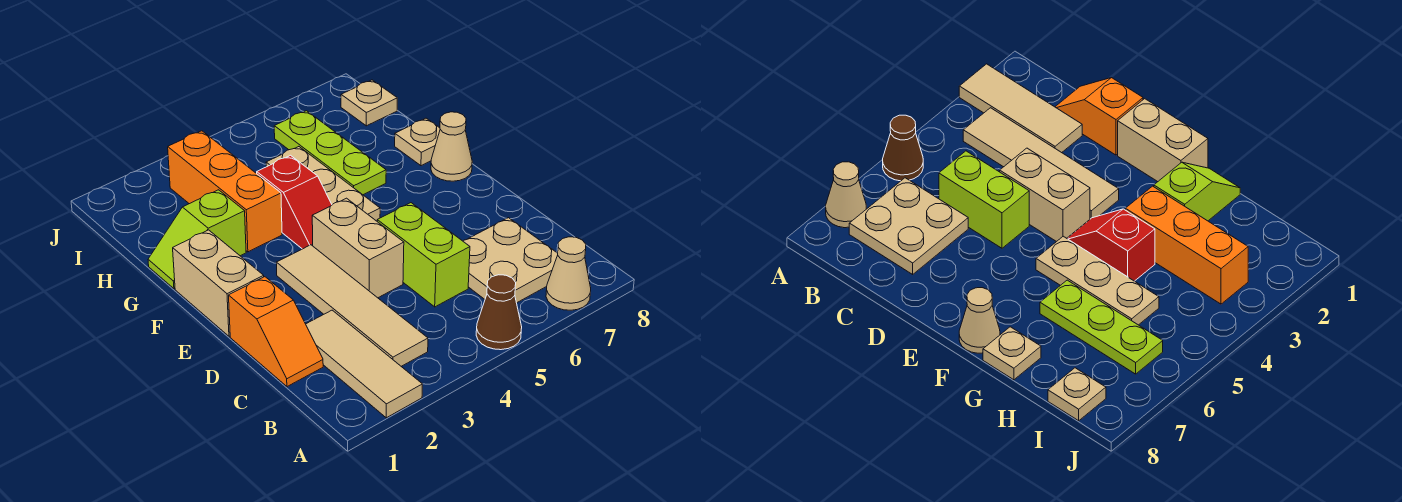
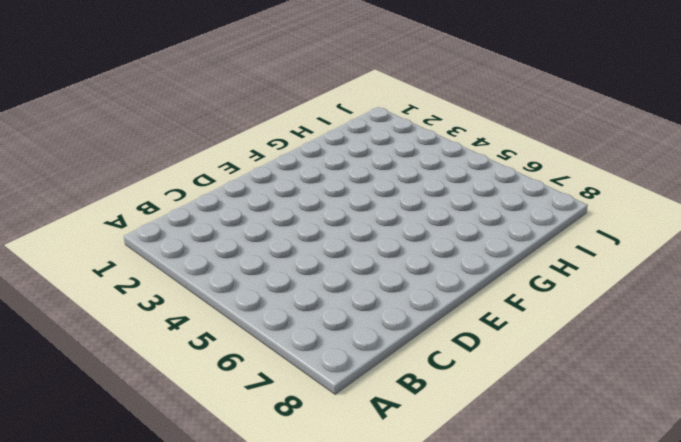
none -> tan tile A2:C2 level 1
none -> brown cone A5 level 1
none -> tan cone A7 level 1

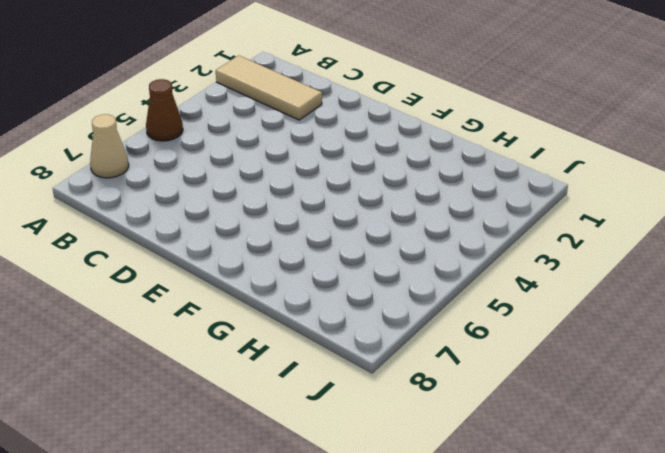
none -> tan tile B3:E3 level 1
none -> tan plate B6:C7 level 1
none -> orange slope C1:D1 level 1 top D

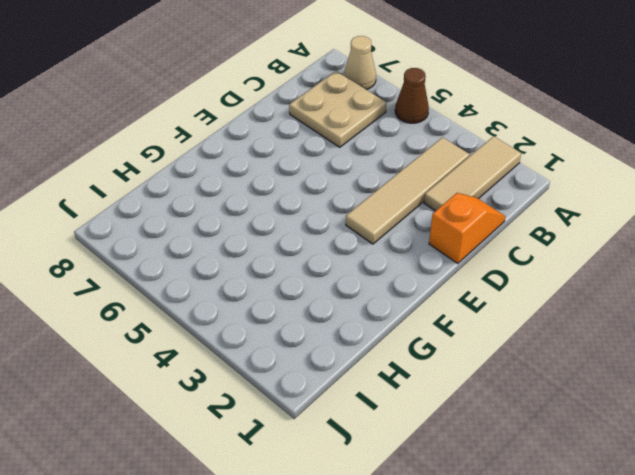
none -> lime brick C5:D5 level 1
none -> tan brick D4:E4 level 1
none -> tan brick E1:F1 level 1

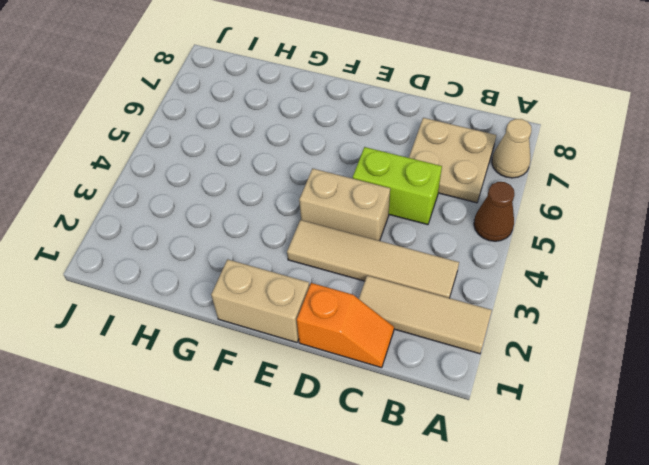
none -> red slope F4:G4 level 1 top G
none -> tan plate F5:H5 level 1
none -> tan cone F8 level 1

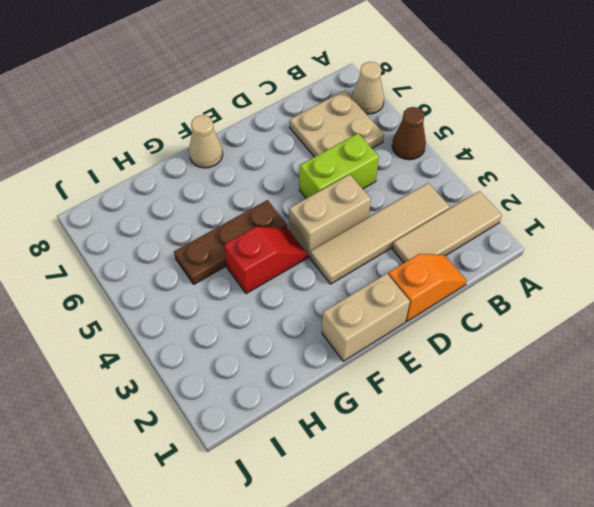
brown plate F5:H5 level 1 -> tan plate F5:H5 level 1
none -> lime slope G1:G2 level 1 top 2
none -> orange brick G3:I3 level 1
none -> lime plate G6:I6 level 1

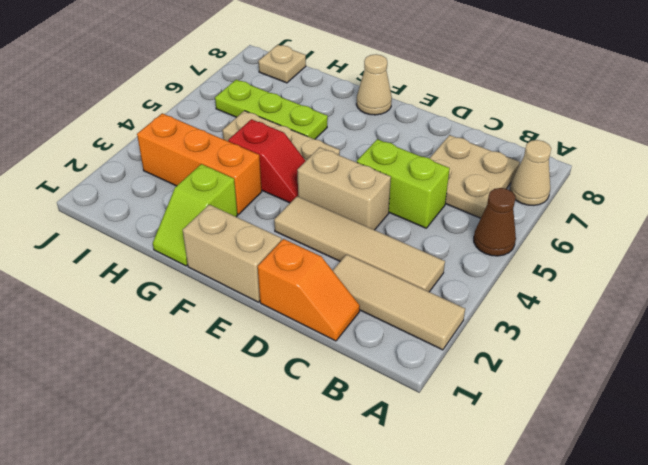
none -> tan plate G8 level 1

